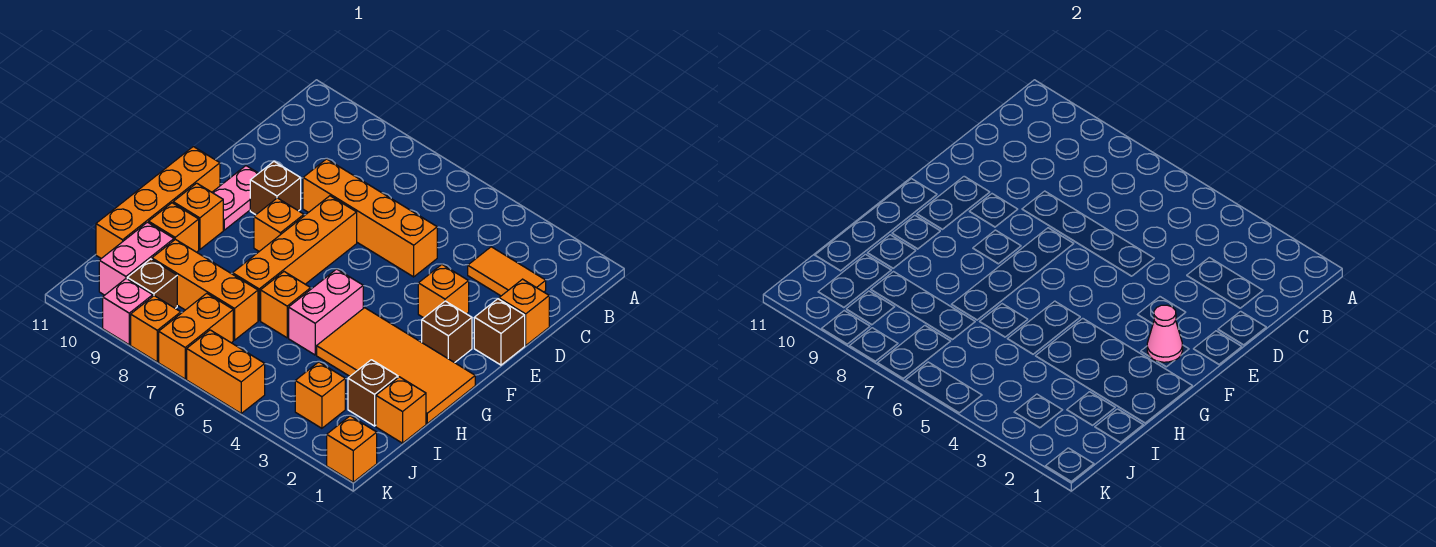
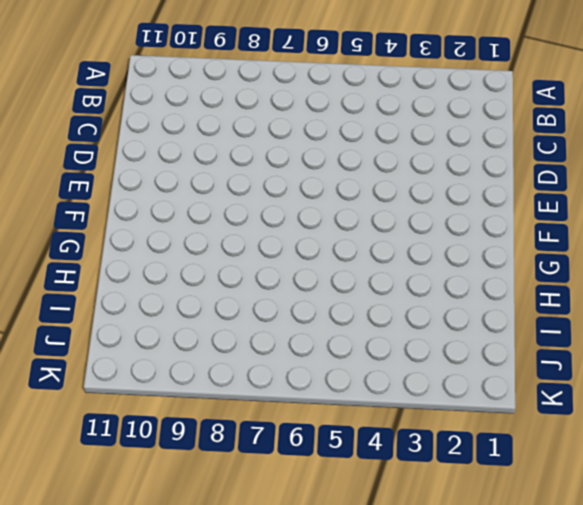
none -> orange tile C2:C3 level 1
none -> orange brick D1 level 1
none -> orange brick D5:D8 level 1

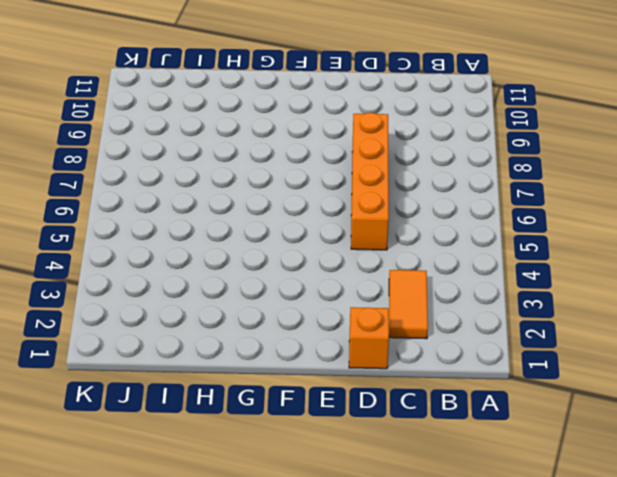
none -> brown brick E1 level 1
none -> orange brick E3 level 1
none -> orange brick E7:H7 level 1

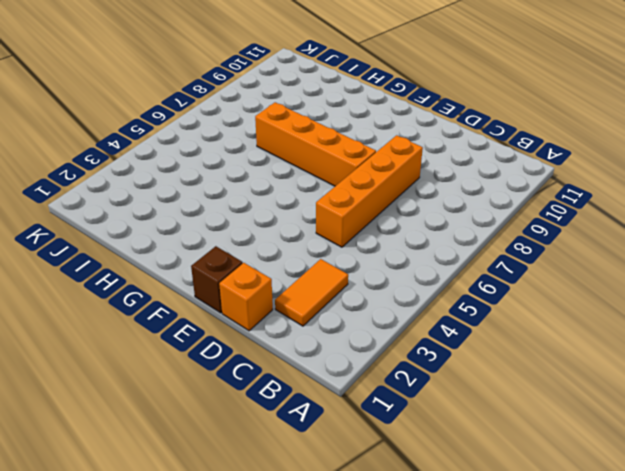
none -> orange brick E3 level 1
none -> brown brick E9 level 1
none -> pink plate E10:F10 level 1

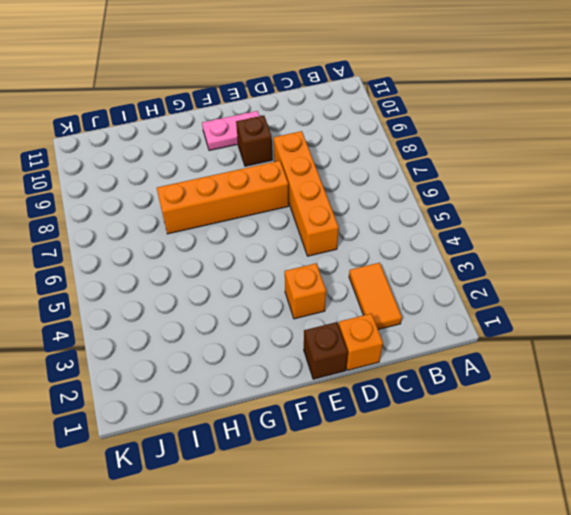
none -> brown brick F2 level 1
none -> orange brick F8 level 1
none -> orange brick F11:I11 level 1

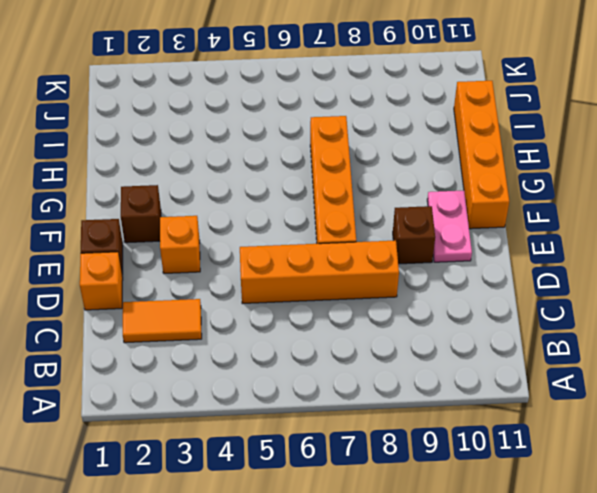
none -> orange brick F8 level 1
none -> orange tile G1:H4 level 1
none -> pink brick G5:H5 level 1

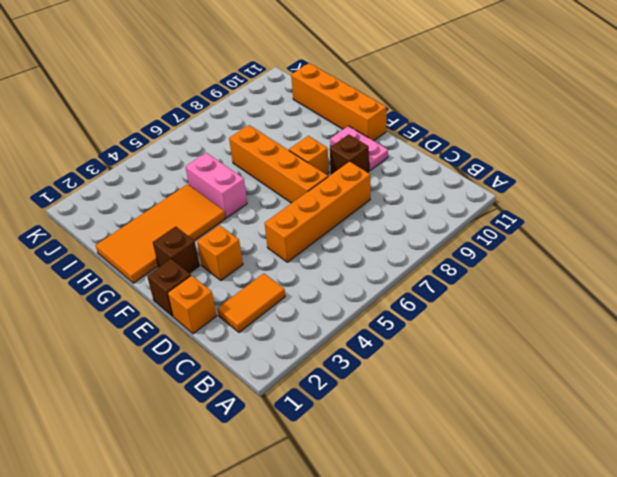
none -> orange brick G10 level 1
none -> orange brick H6 level 1
none -> orange brick H10 level 1

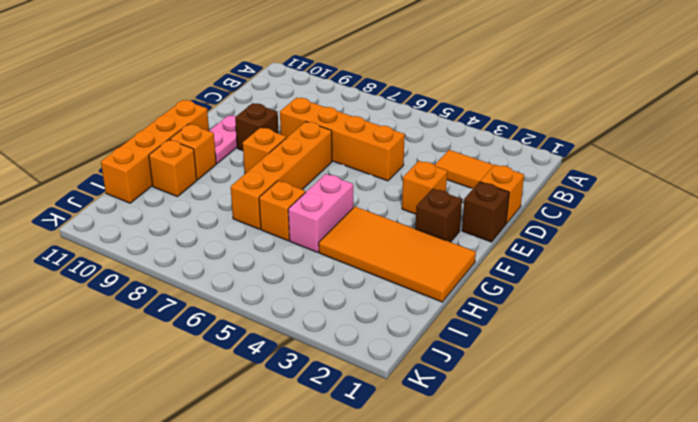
none -> orange brick I1 level 1
none -> brown brick I2 level 1
none -> orange brick I7:I9 level 1

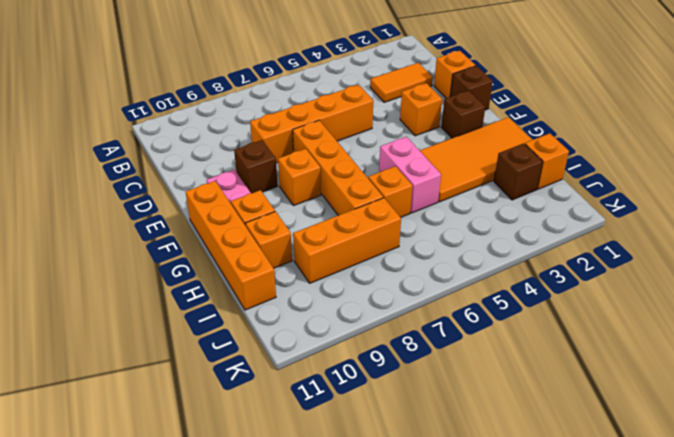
none -> pink brick I10:J10 level 1
none -> orange brick J3 level 1
none -> orange brick J7:K7 level 1

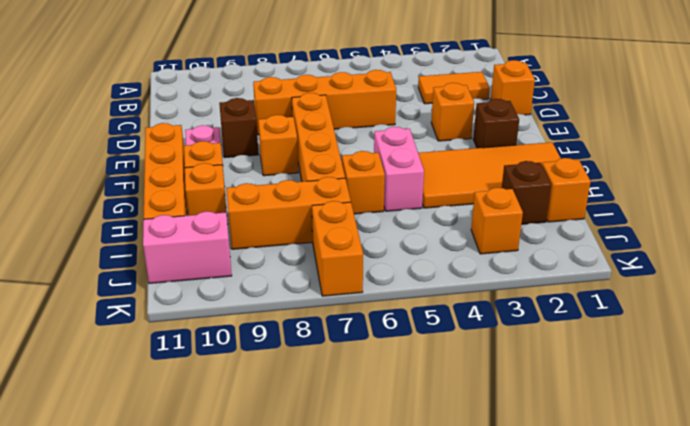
pink brick J10:J11 level 1 -> pink brick I10:J10 level 1
none -> brown brick E1 level 1
none -> brown brick J9 level 1
none -> orange brick K1 level 1

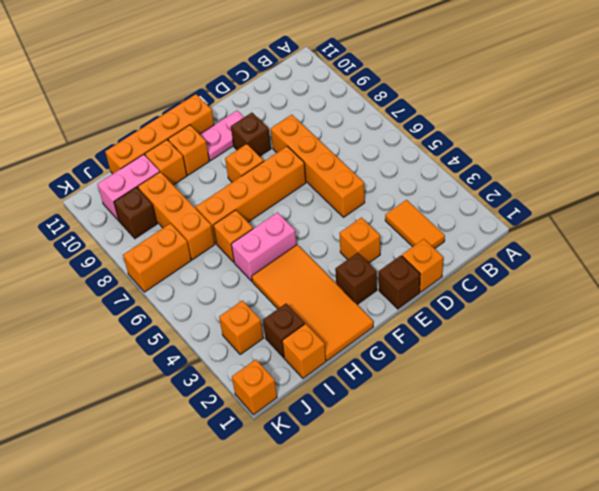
none -> orange brick K5:K6 level 1
none -> orange brick K8 level 1
none -> pink brick K9 level 1

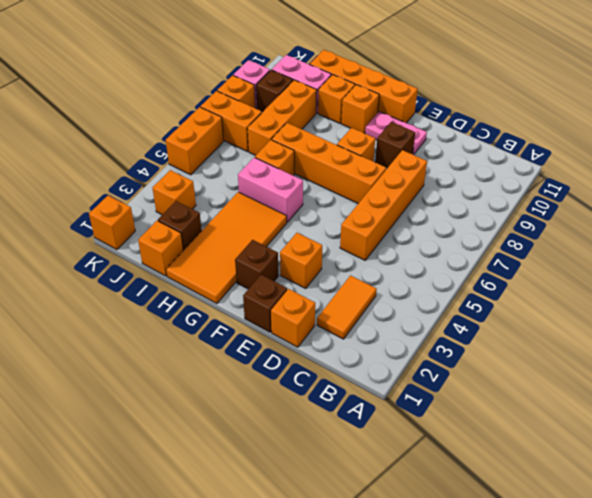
none -> pink cone F2 level 2

